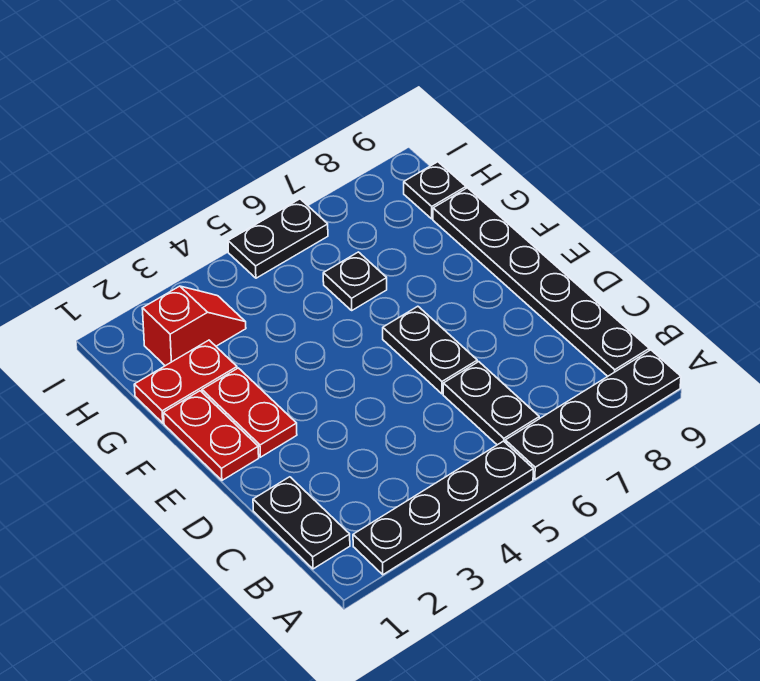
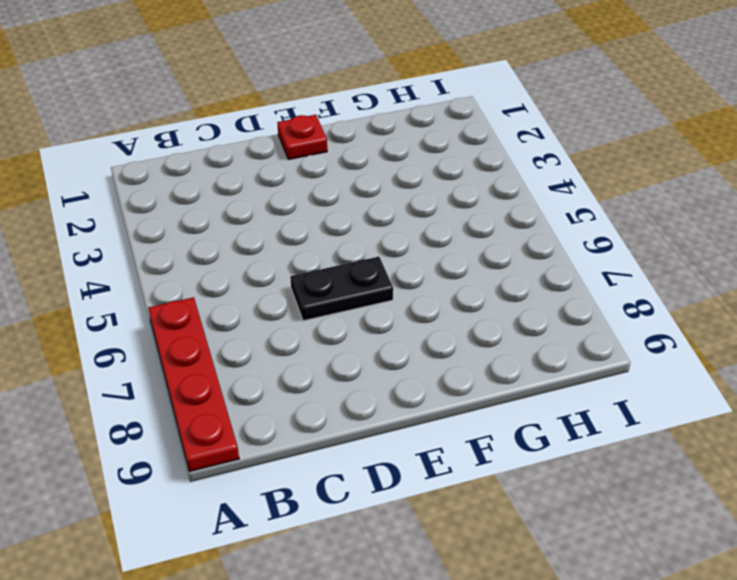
red plate A6:A9 level 1 -> black plate A6:A9 level 1
red plate E1 level 1 -> red plate E1:F1 level 1
none -> black plate A2:A5 level 1
none -> black plate B1:C1 level 1
none -> black plate B6:C6 level 1

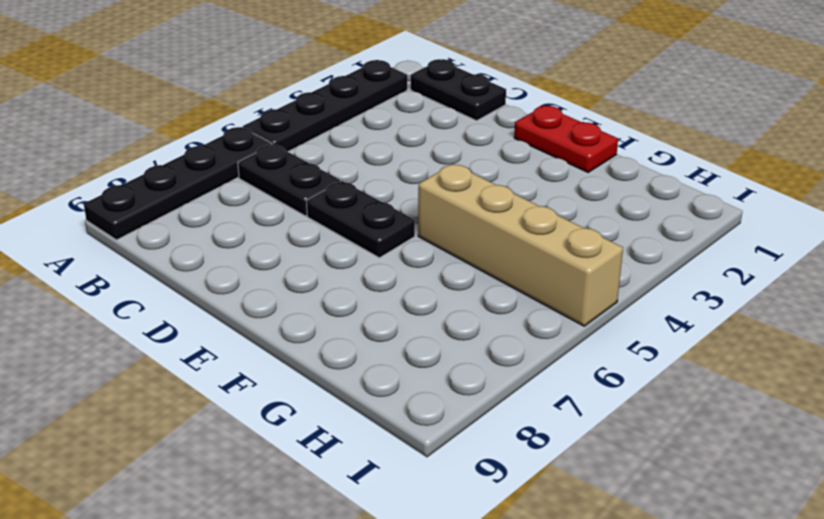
tan brick F5:I5 level 1 -> black plate I5:I6 level 1
none -> black plate B9:G9 level 1
none -> red plate E2:F2 level 1
none -> red plate G1:G2 level 1

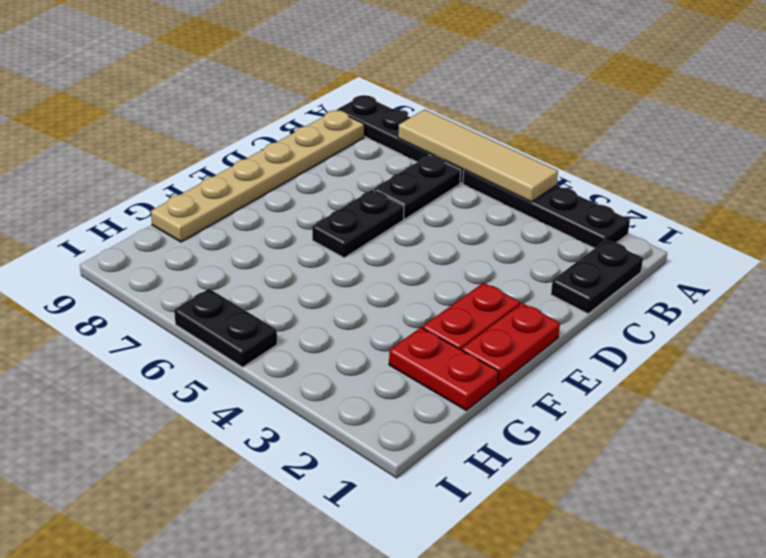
tan tile A4:A7 level 2 -> none
tan plate B9:G9 level 1 -> black plate B9:G9 level 1
none -> black plate G6 level 1
none -> red slope H2:H3 level 1 top 2
none -> black plate H9 level 1

